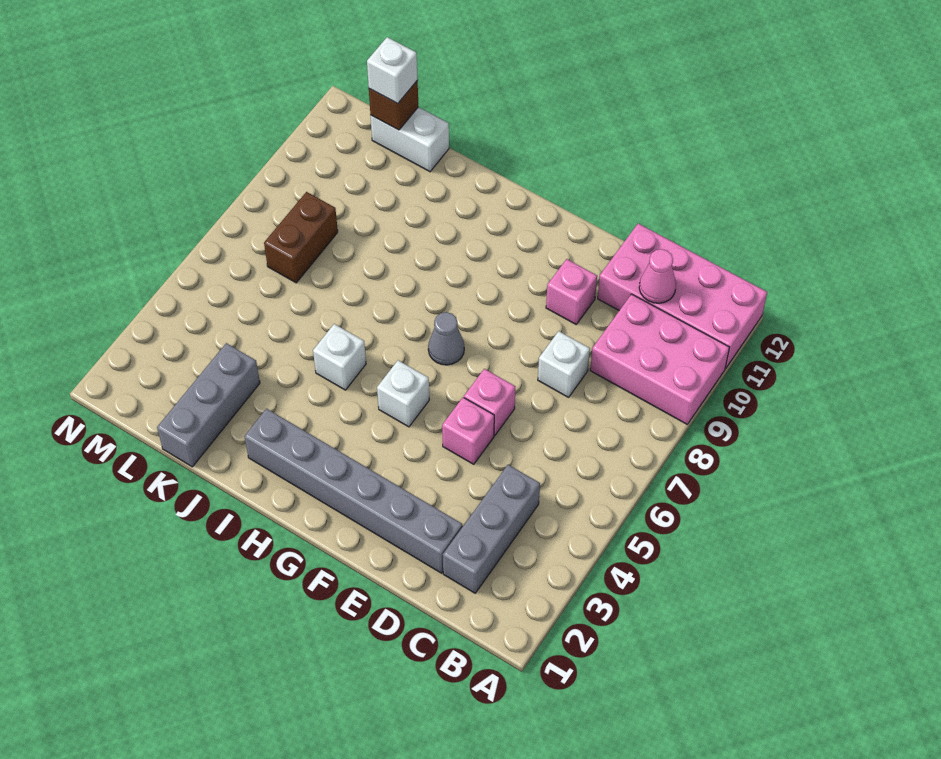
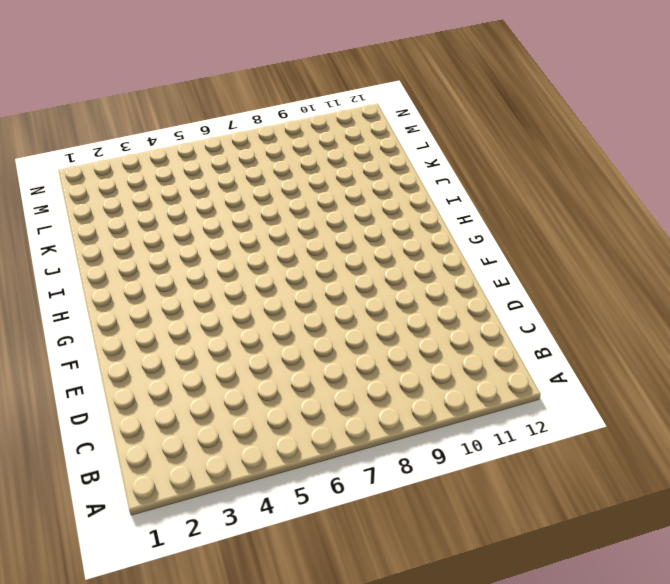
none -> pink brick A9:C10 level 1
none -> pink brick A11:D12 level 1
none -> grey brick C2:C4 level 1

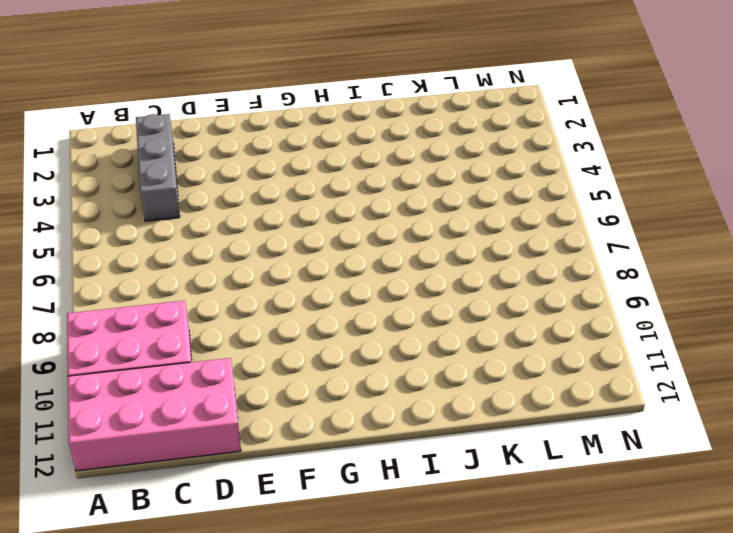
none -> grey brick D2:I2 level 1
none -> white brick D8 level 1
none -> pink brick E5 level 1

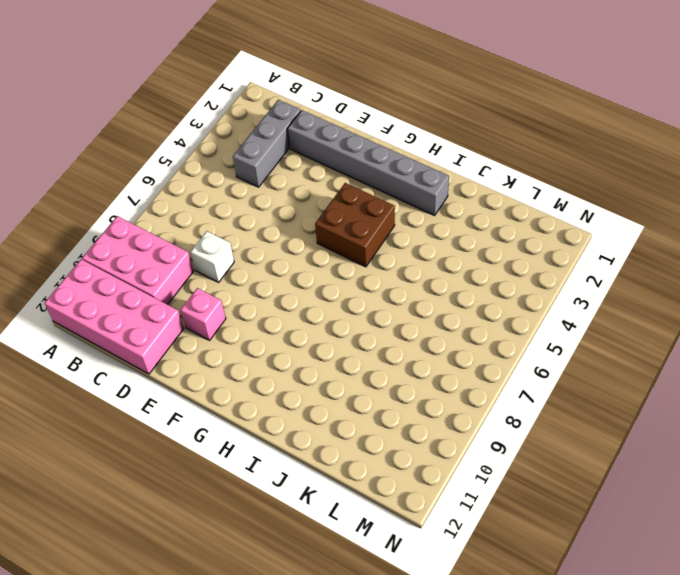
brown brick G4:H5 level 1 -> white brick G5 level 1
none -> pink brick E5 level 1
none -> pink brick E6 level 1
none -> grey cone G7 level 1

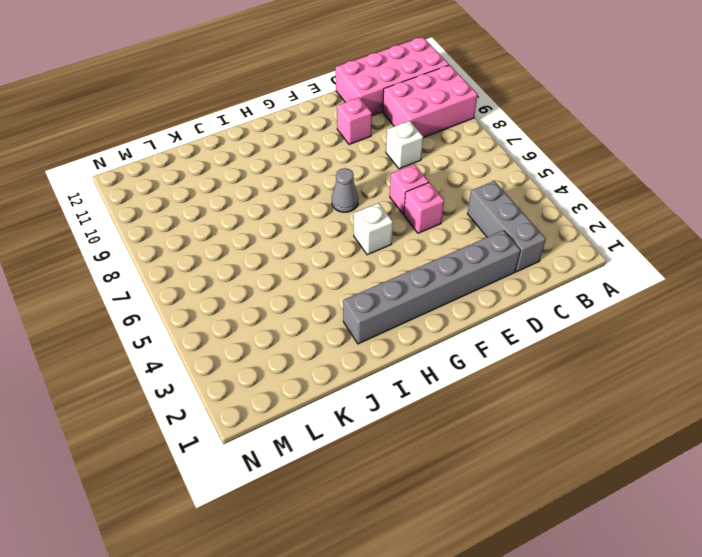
none -> white brick I5 level 1
none -> grey brick K1:K3 level 1
none -> white brick K12:L12 level 1

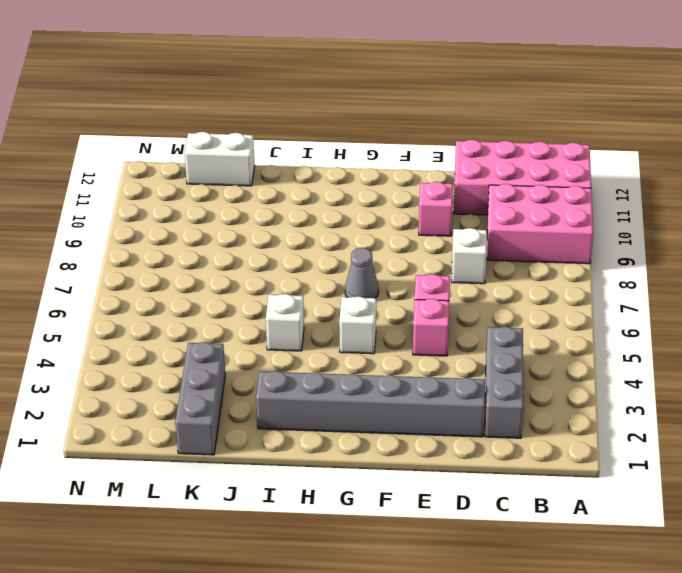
none -> brown brick L7:L8 level 1
none -> pink cone C11 level 2
none -> brown brick L12 level 2

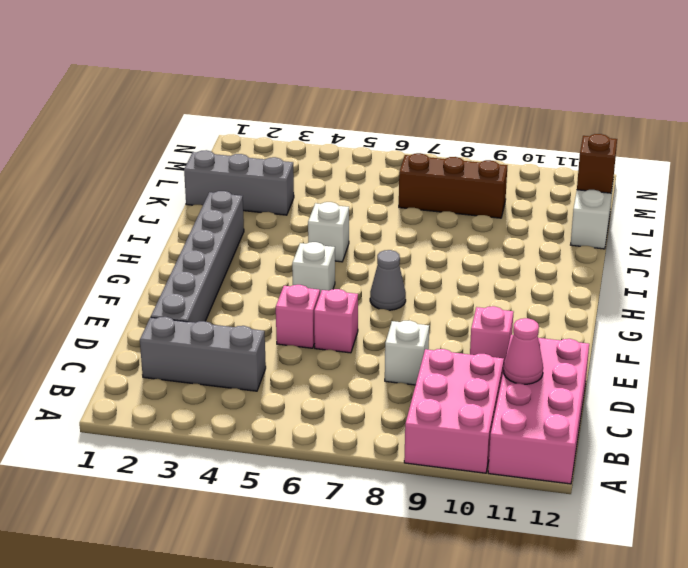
brown brick L7:L9 level 1 -> brown brick L7:L8 level 1
none -> white brick L12 level 3

